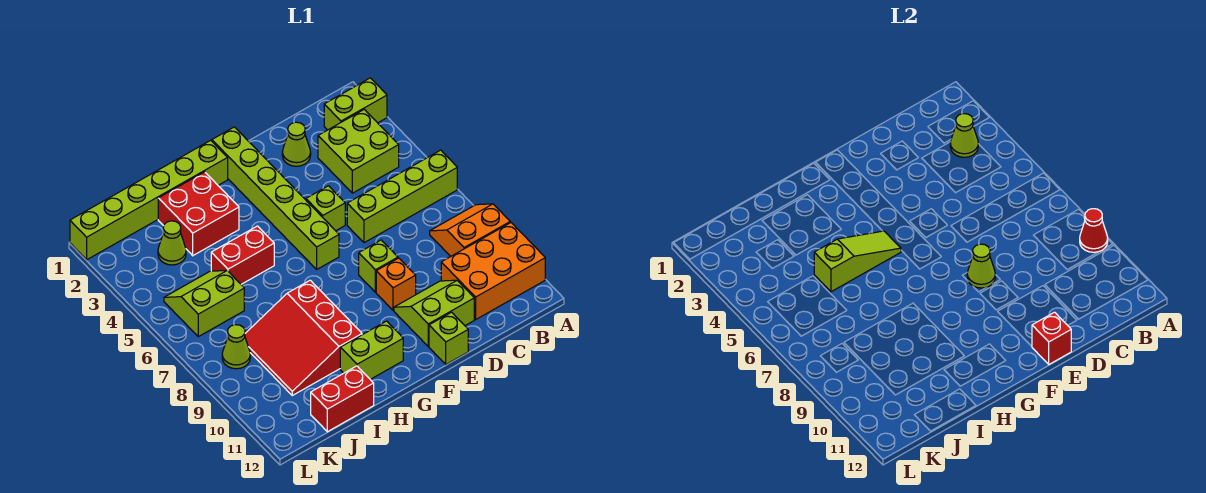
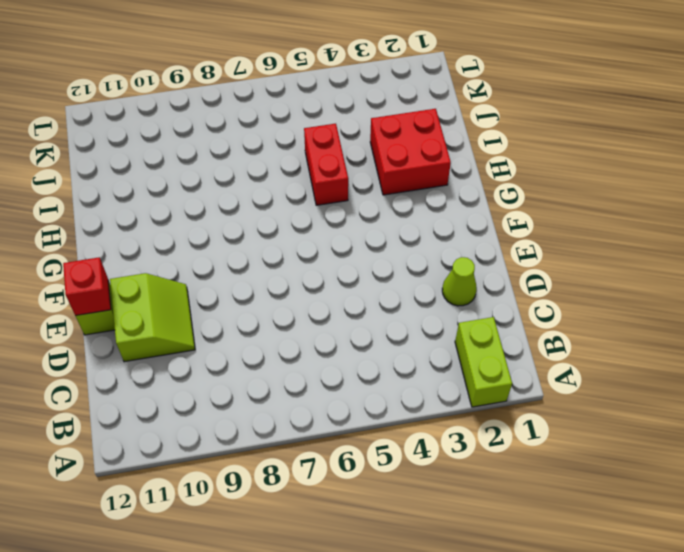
none -> lime brick A6:D6 level 1
none -> orange slope A8:B9 level 1 top 9
none -> orange brick A10:C11 level 1

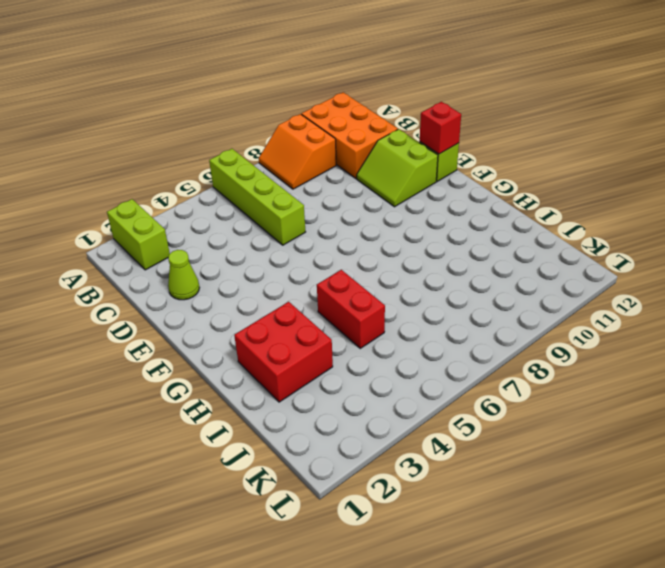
none -> lime brick B3:C4 level 1
none -> lime brick E5 level 1
none -> lime brick E8 level 1

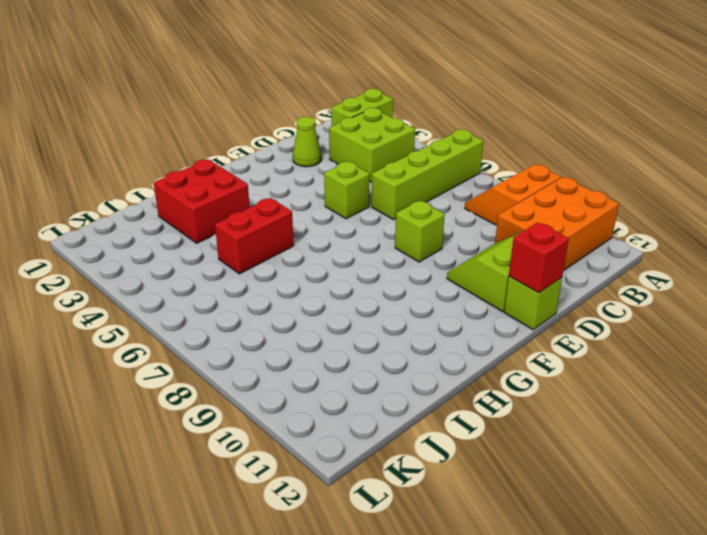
none -> orange brick E9 level 1
none -> lime brick F1:F6 level 1
none -> lime brick G1:L1 level 1

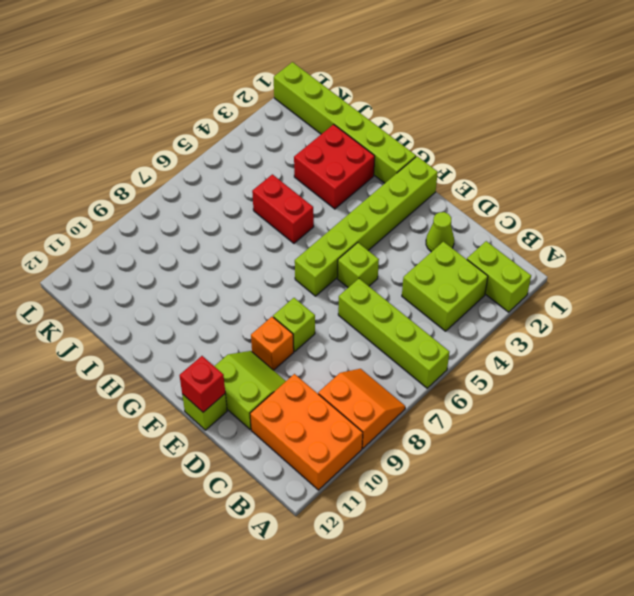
none -> lime brick G11:H11 level 1
none -> red slope H8:J10 level 1 top H
none -> red brick I12:J12 level 1

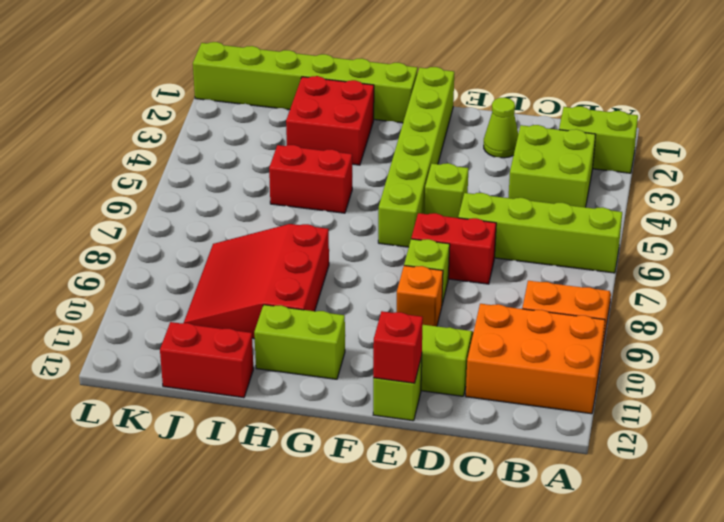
red brick D7:E7 level 1 -> none
none -> lime cone J3 level 1
none -> lime slope J5:K6 level 1 top 6
none -> lime cone K8 level 1

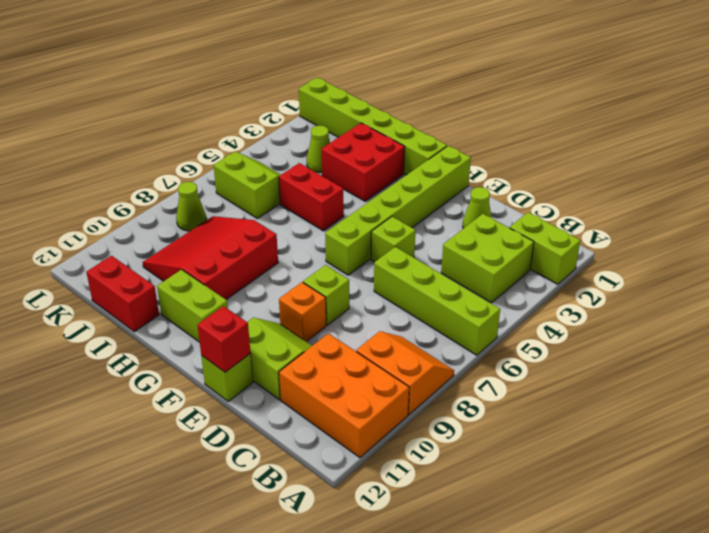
none -> red cone A9 level 2
none -> lime cone B3 level 2
none -> lime cone E8 level 2

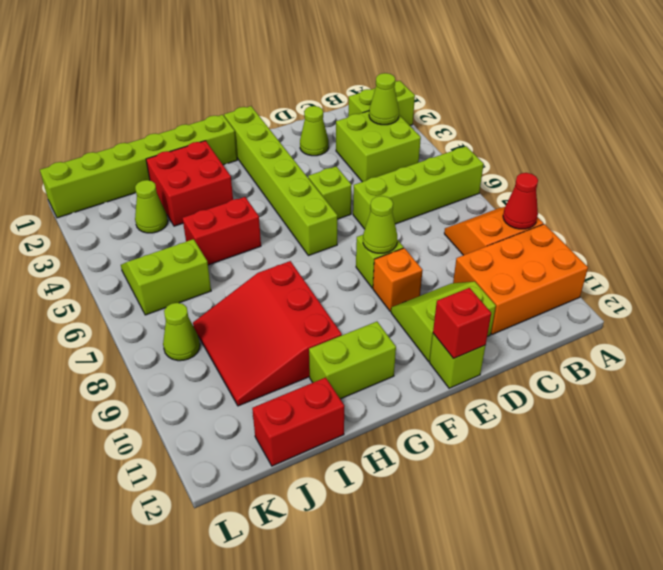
none -> lime slope G5:I5 level 2 top I

